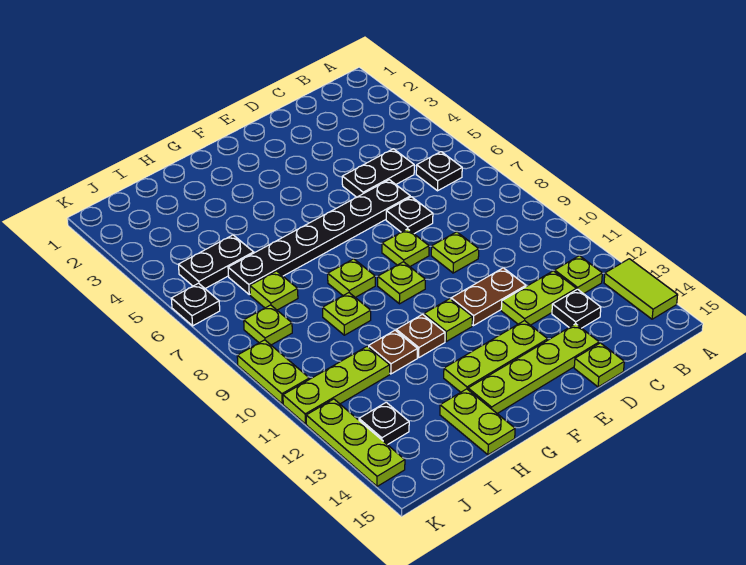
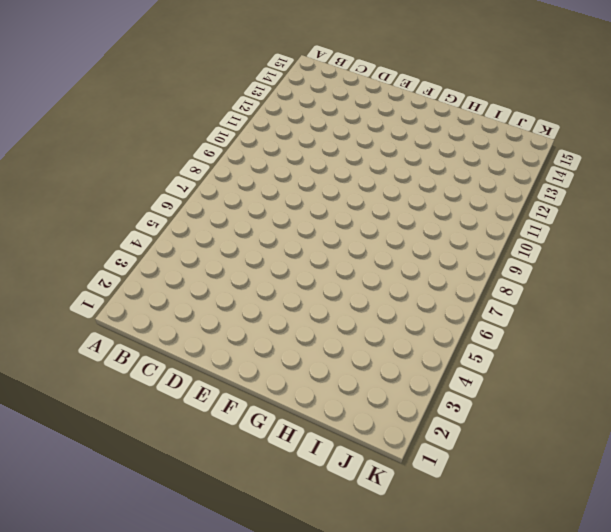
none -> lime tile A13:A14 level 1
none -> black plate B6 level 1
none -> lime plate B12 level 1

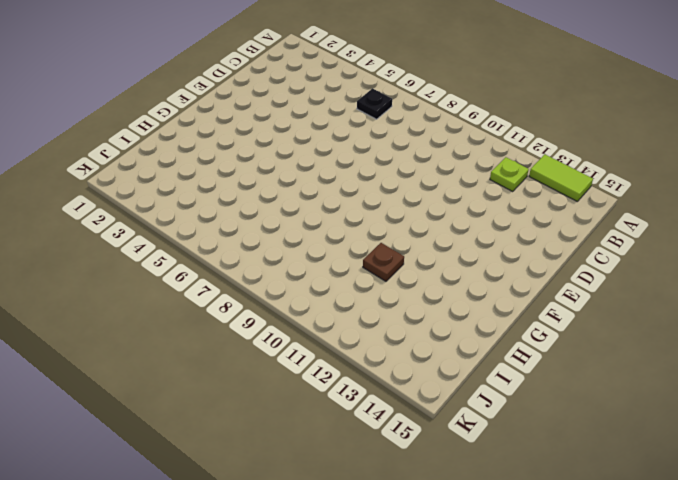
none -> black plate C5:D5 level 1
none -> lime plate C12:D12 level 1
none -> black plate C13 level 1

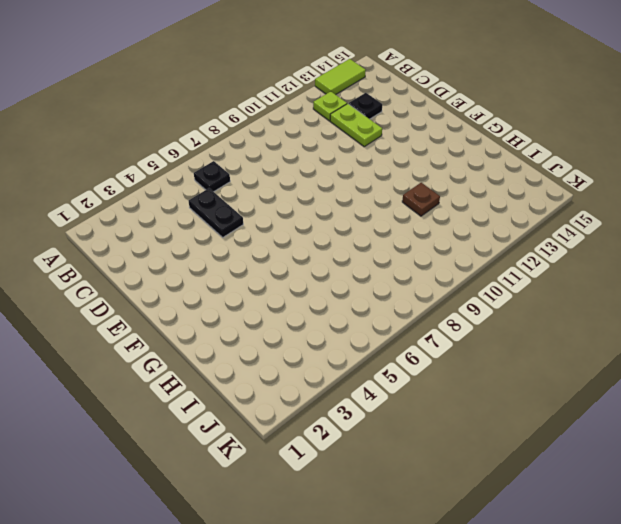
none -> black plate D6:I6 level 1
none -> black plate D7 level 1
none -> lime plate D9 level 1

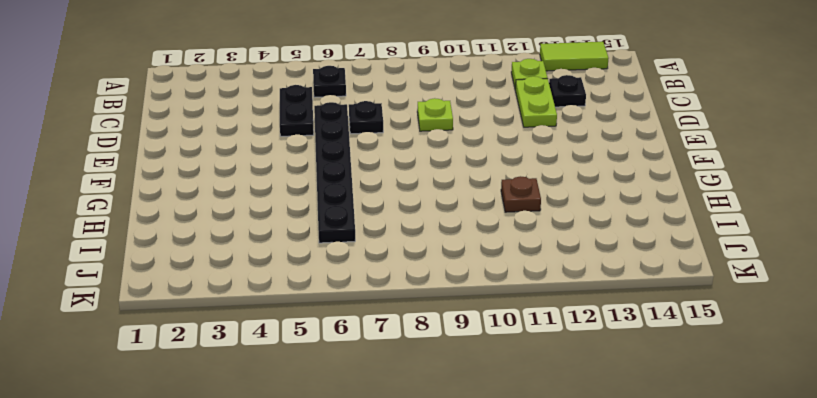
none -> brown plate D11:E11 level 1
none -> lime plate D14:G14 level 1
none -> lime plate D15 level 1

